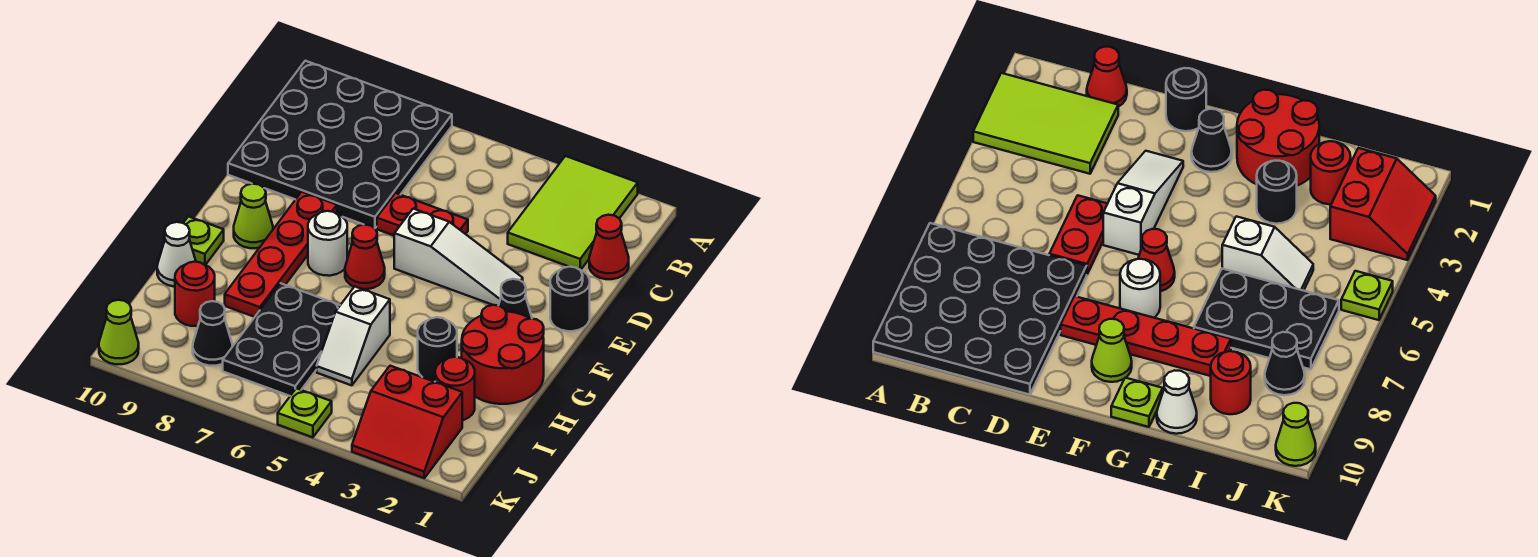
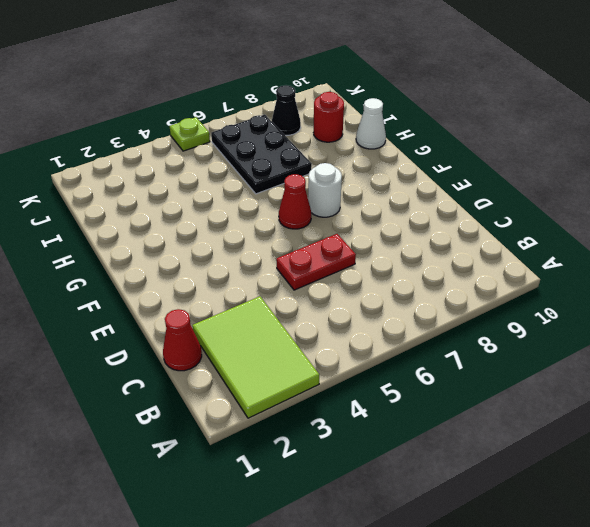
none -> black plate A7:D10 level 1
none -> black round brick E1 level 1
none -> white slope E3:E5 level 1 top 5

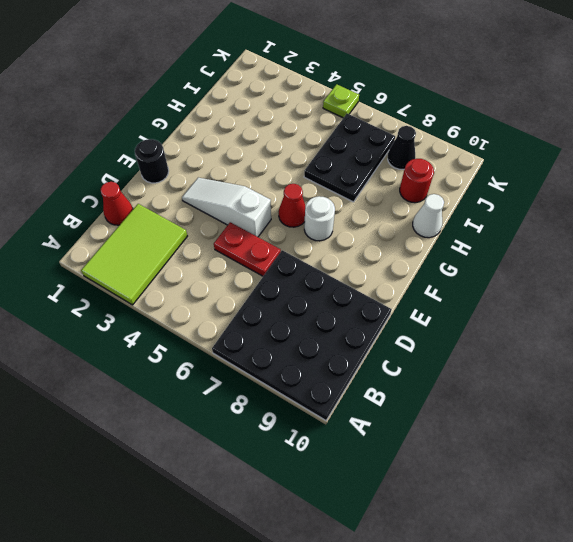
none -> red plate E8:H8 level 1
none -> black cone F2 level 1
none -> lime cone F9 level 1

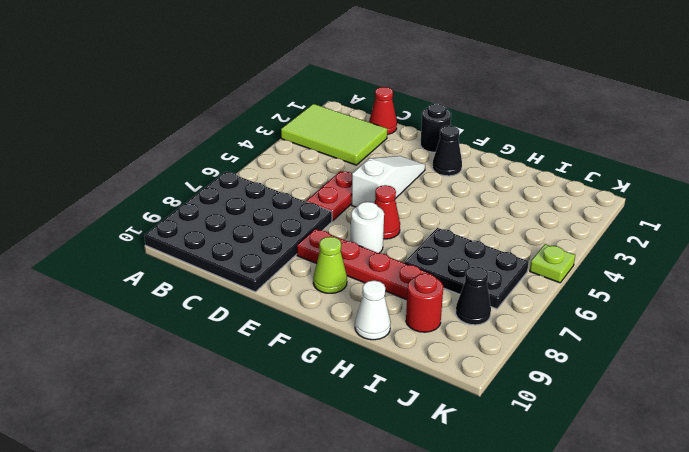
none -> red round brick G1:H2 level 1
none -> lime plate G10 level 1
none -> black round brick H3 level 1

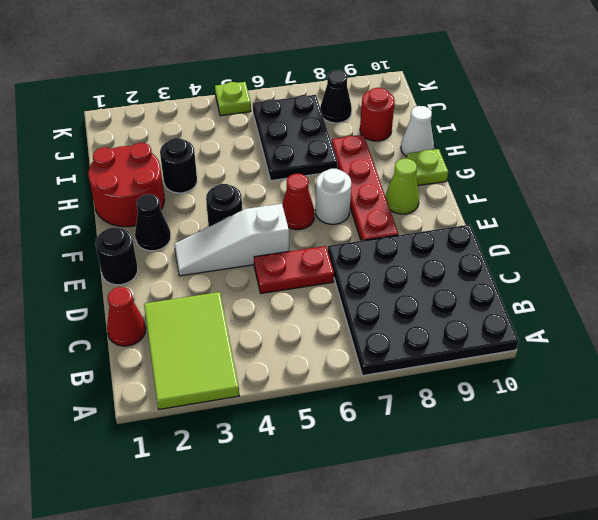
black round brick F4 level 1 -> none
none -> white slope H5:I5 level 1 top H
none -> red round brick I2 level 1
none -> red slope J2:K3 level 1 top J

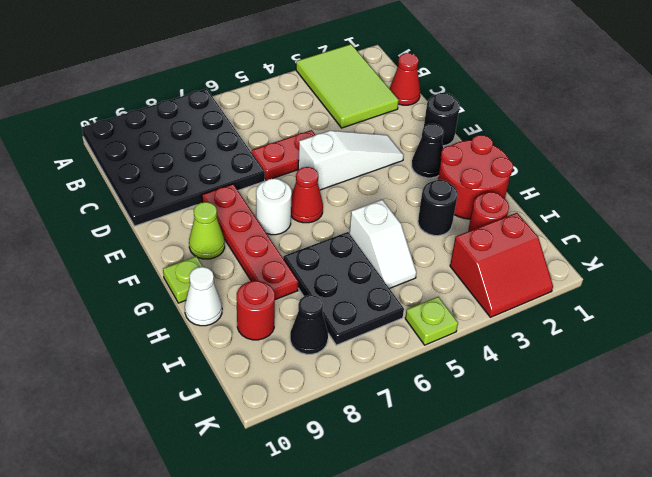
none -> lime cone K10 level 1

